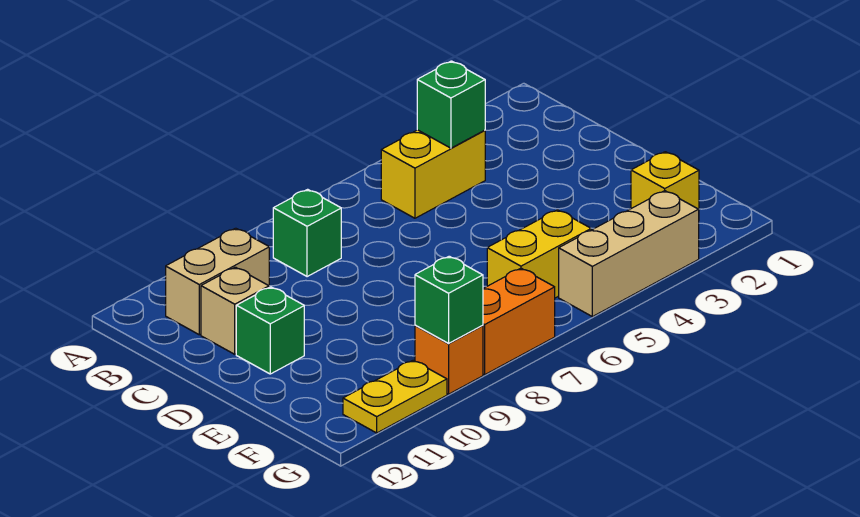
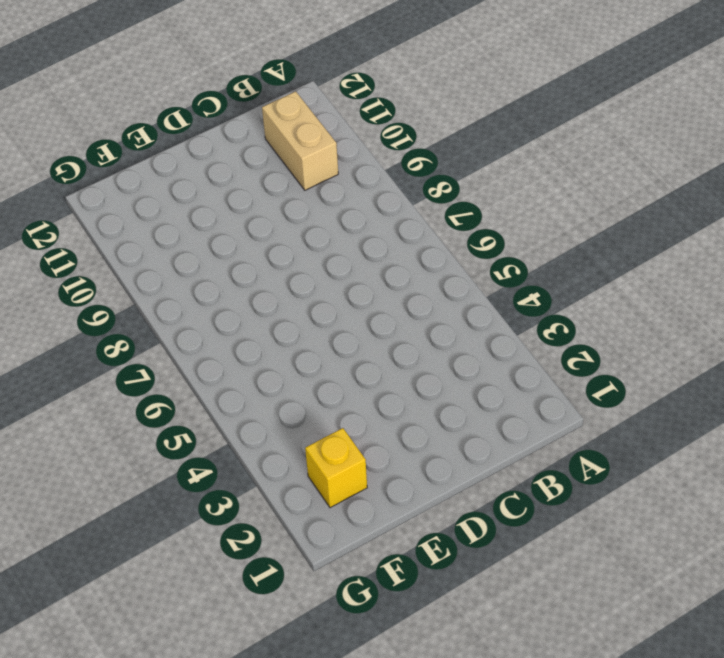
none -> yellow brick B4:B5 level 1
none -> green brick B8 level 1
none -> tan brick C11 level 1

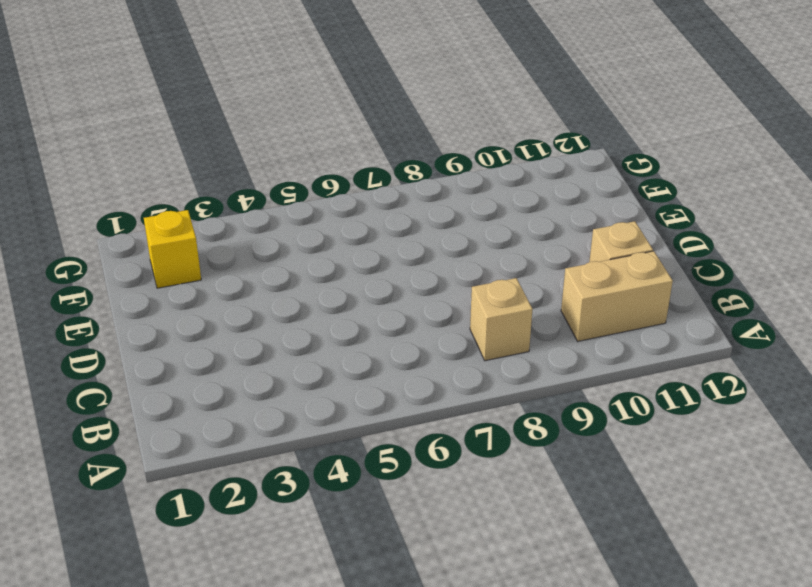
tan brick B8 level 1 -> green brick B8 level 1
none -> yellow brick B4:B5 level 1
none -> green brick D11 level 1
none -> yellow brick F5:F6 level 1

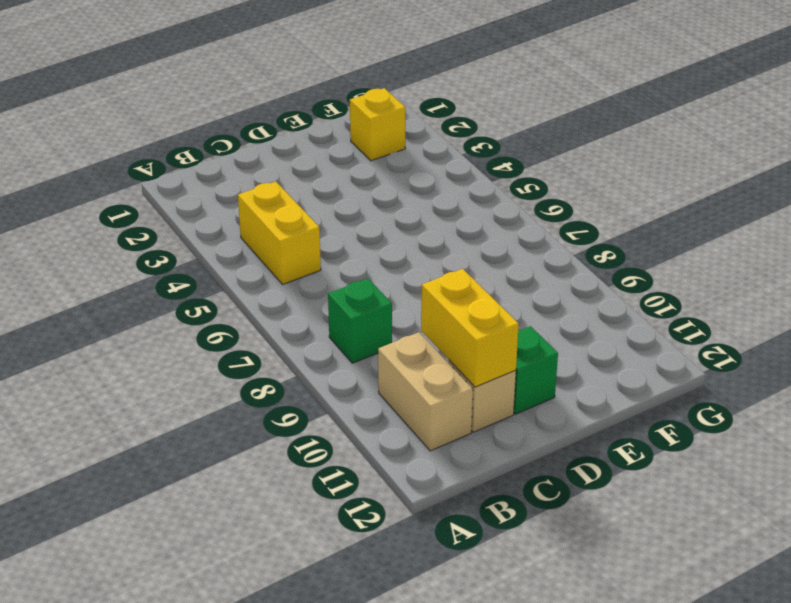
yellow brick C10:C11 level 2 -> yellow brick F5:F6 level 1
none -> tan brick G3:G5 level 1
none -> orange brick G7:G8 level 1
none -> orange brick G9 level 1

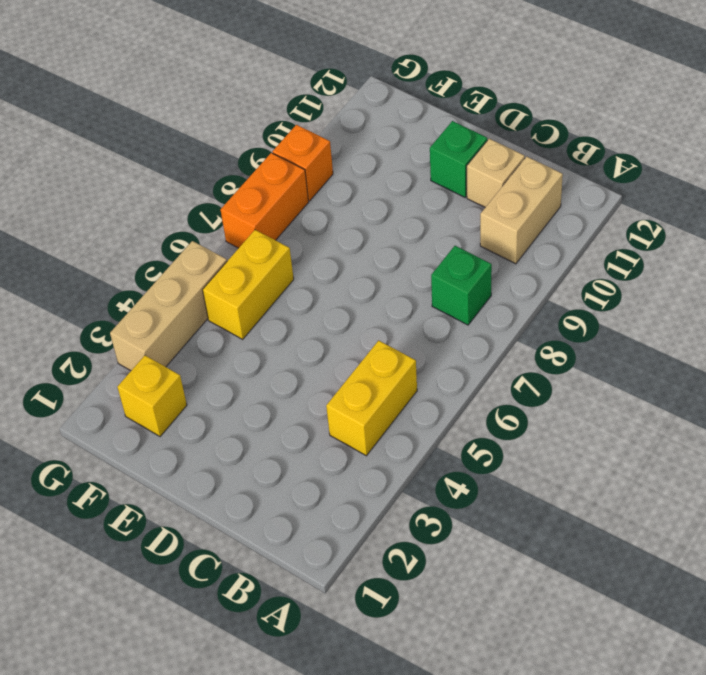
none -> yellow plate G10:G11 level 1
none -> green brick B4 level 2
none -> green brick G9 level 2

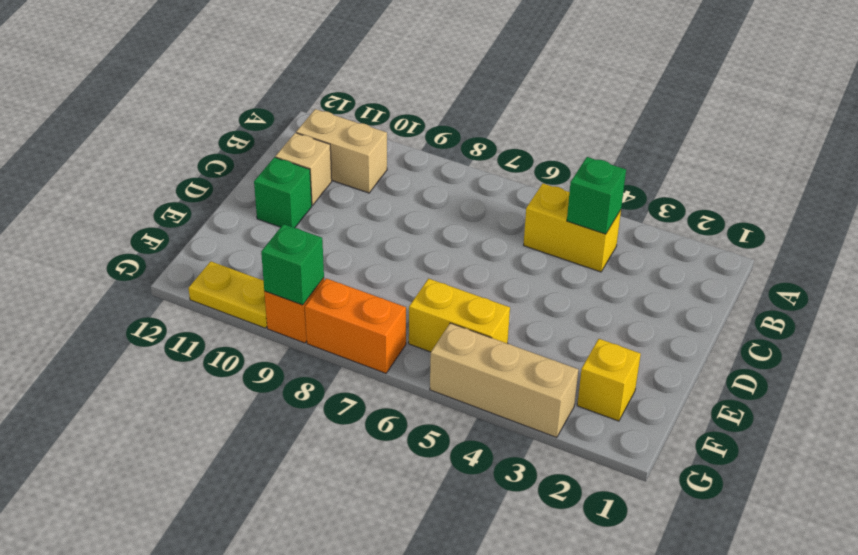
none -> green brick B8 level 1

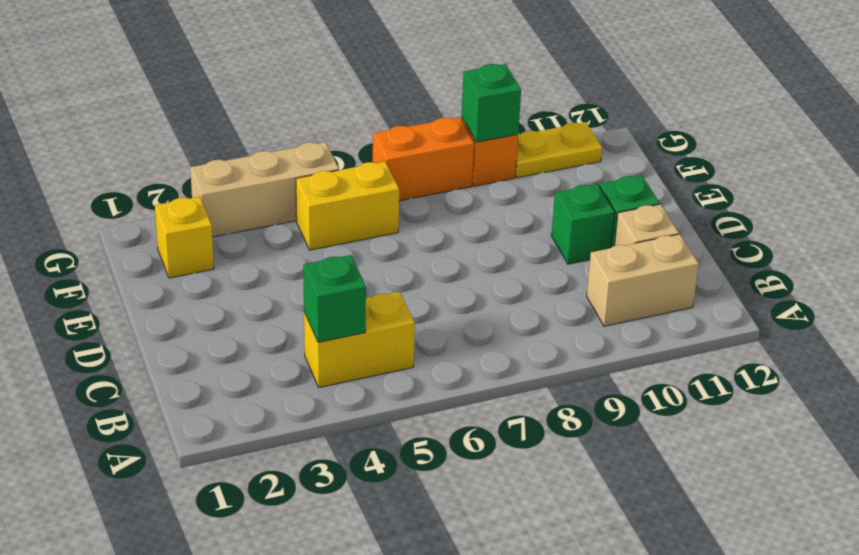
green brick D10 level 1 -> green brick B8 level 1

